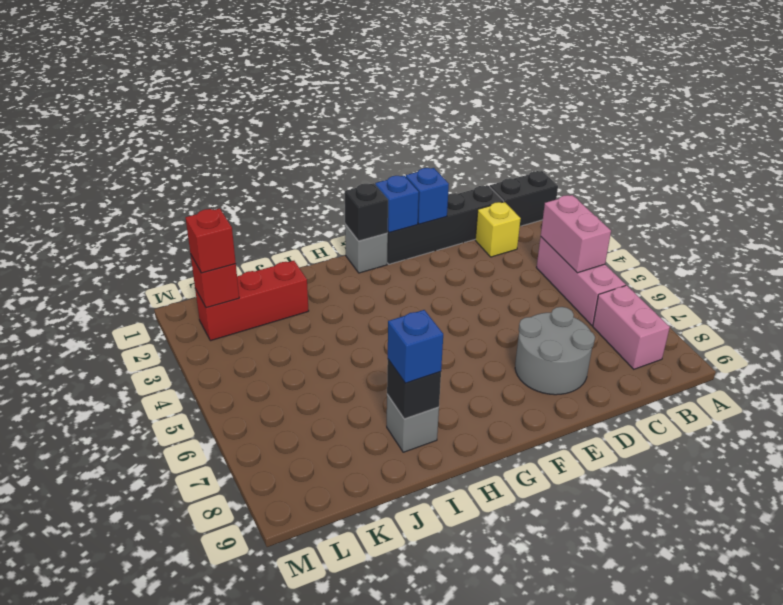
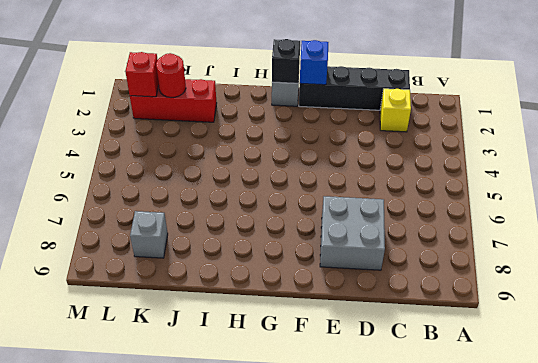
grey brick D7:E8 level 1 -> grey round brick D7:E8 level 1
red round brick K2 level 2 -> none
grey brick K8 level 1 -> grey brick I8 level 1
none -> black brick A1:B1 level 1
none -> pink brick B4:B6 level 1
none -> pink brick B7:B8 level 1

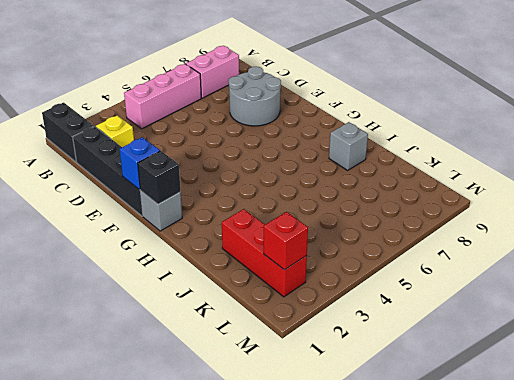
none -> pink brick B4:B5 level 2
none -> blue brick E1 level 2
none -> black brick I8 level 2

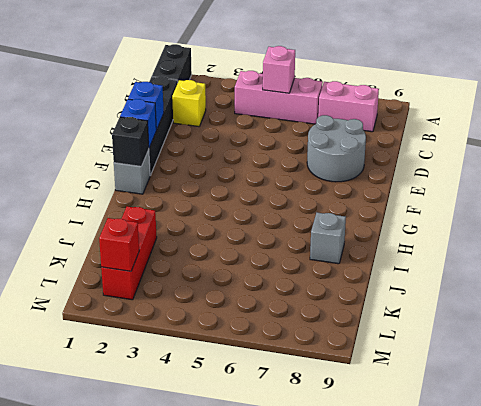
pink brick B5 level 2 -> pink brick B4:B5 level 2
none -> black brick I8 level 2
none -> blue brick I8 level 3
none -> red brick L2 level 3

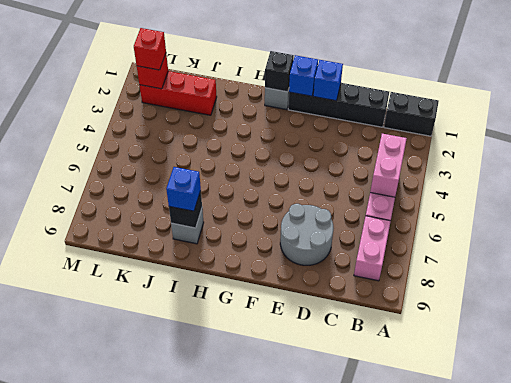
none -> yellow brick C2 level 1

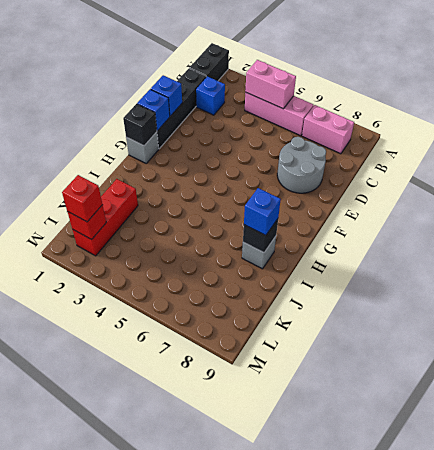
blue brick C2 level 1 -> yellow brick C2 level 1

